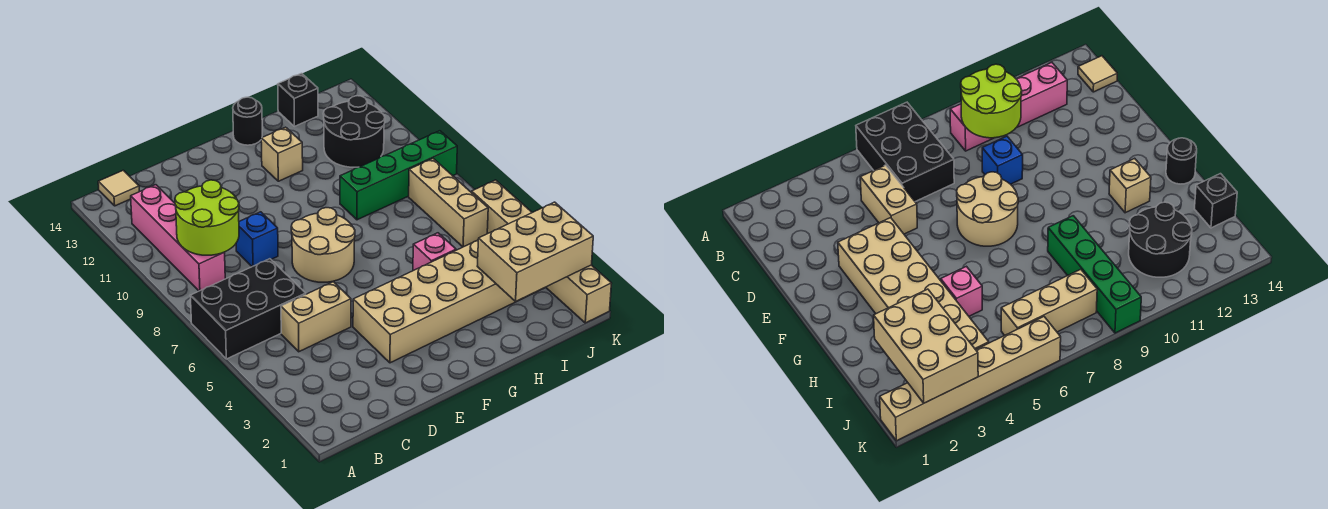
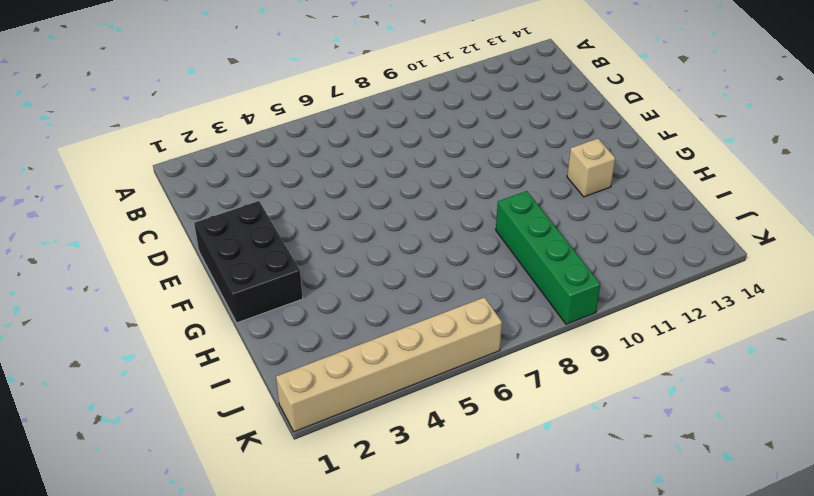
black brick E1:G2 level 1 -> black brick A6:C7 level 1
none -> pink brick B9:B12 level 1
none -> tan tile B14 level 1
none -> tan brick C5:D5 level 1

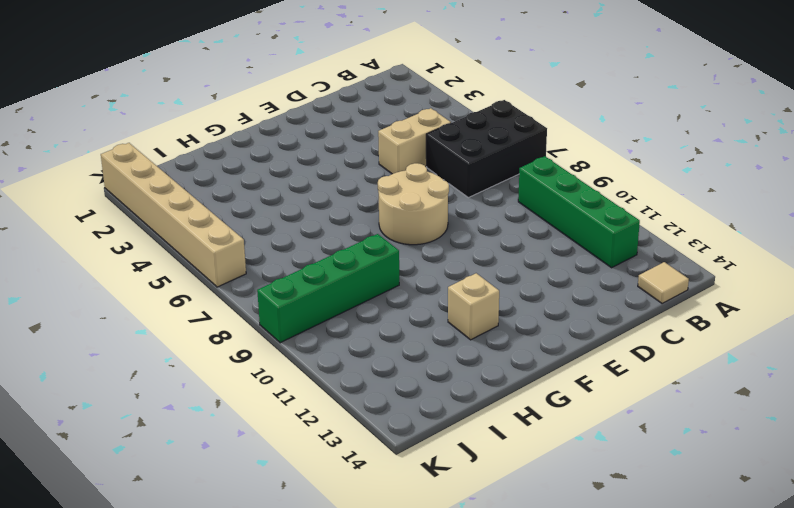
green brick B9:B12 level 1 -> pink brick B9:B12 level 1
none -> blue brick D9 level 1
none -> tan brick E3:J4 level 1
none -> black round brick G14 level 1

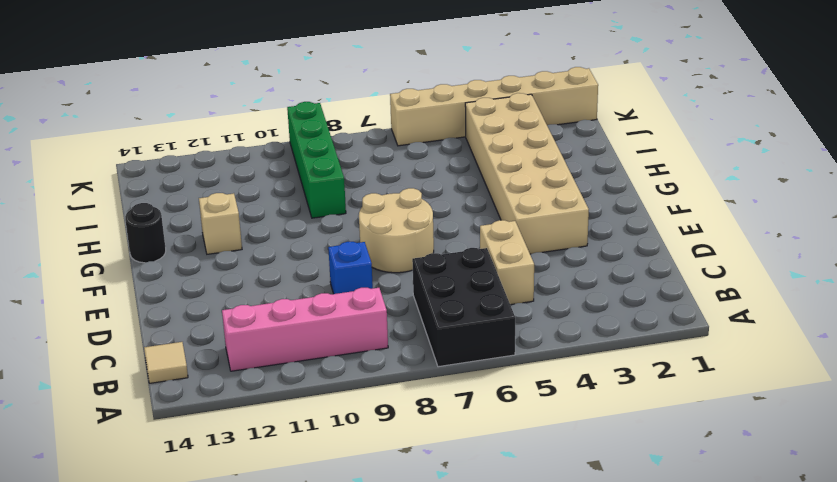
none -> pink brick H5 level 1
none -> black round brick I11:J12 level 1
none -> black brick I14 level 1

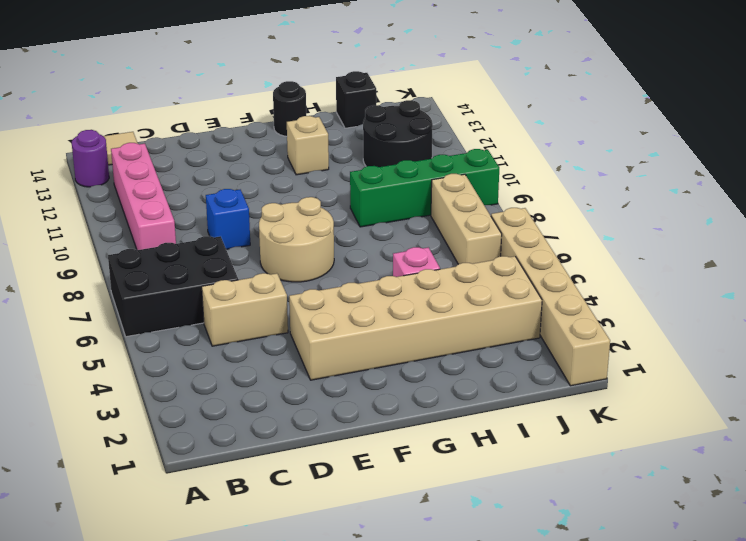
purple round brick A13 level 1 -> none
none -> lime round brick B9:C10 level 2
none -> tan brick I2:K3 level 2

